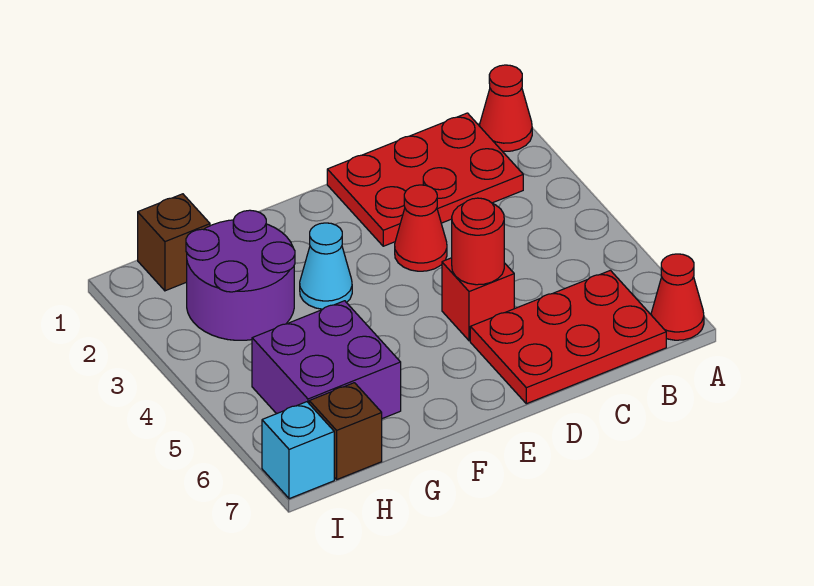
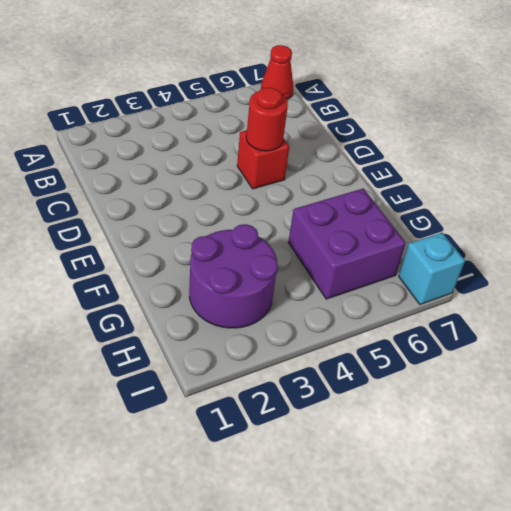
none -> red cone A1 level 1
none -> red plate B1:D2 level 1
none -> red plate B6:D7 level 1

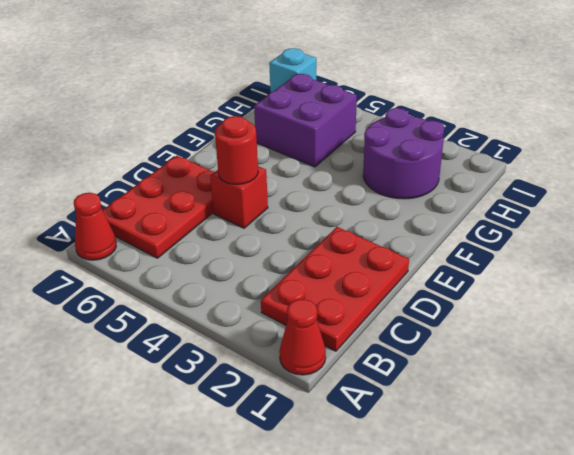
none -> red cone D3 level 1
none -> cyan cone F3 level 1
none -> brown brick H1 level 1

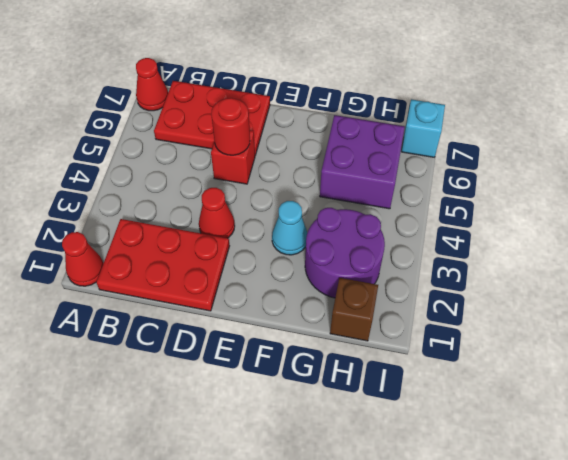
none -> brown brick H7 level 1

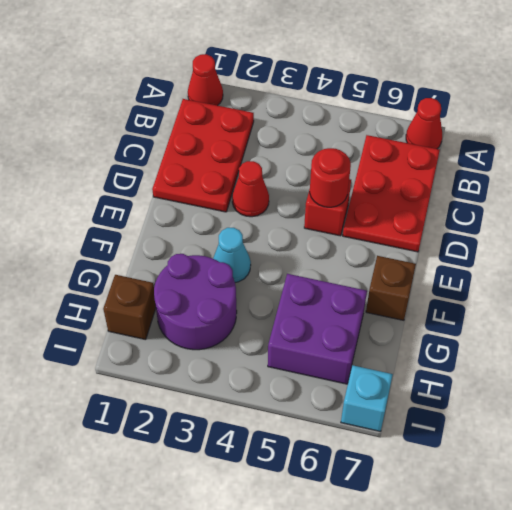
brown brick F7 level 1 -> brown brick H7 level 1

